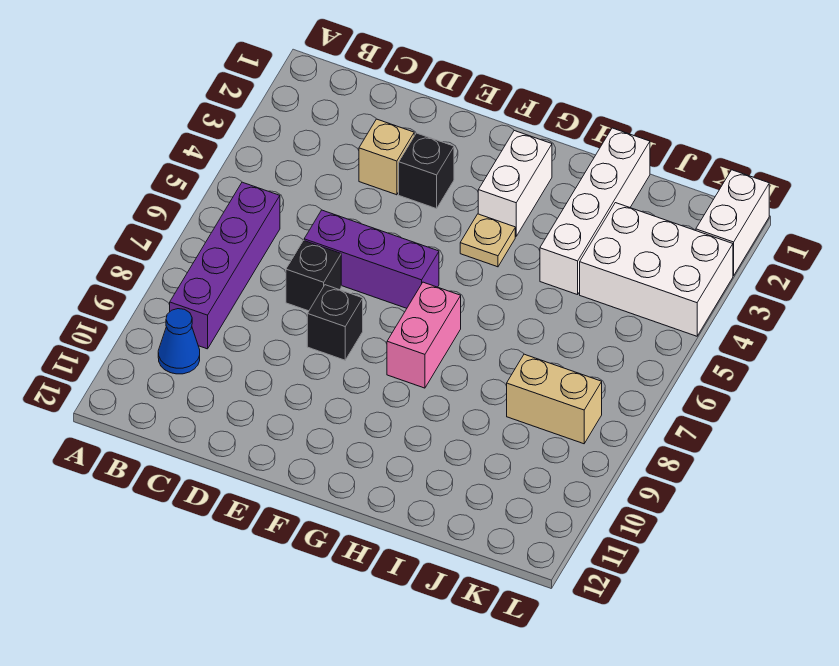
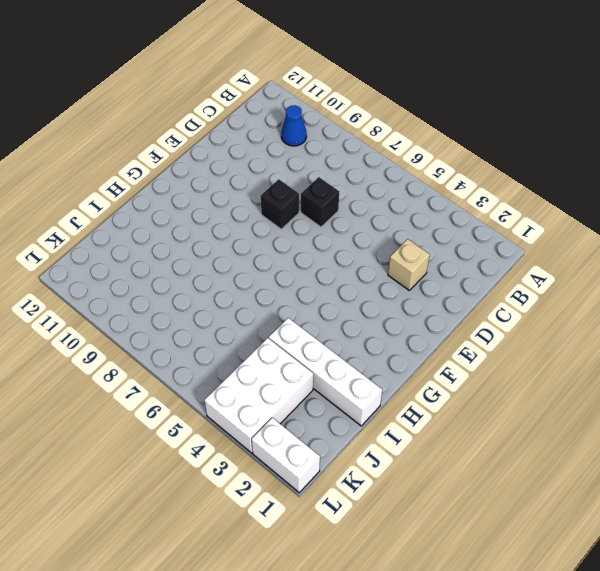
none -> purple brick B6:B9 level 1
none -> purple brick D6:F6 level 1
none -> black brick E3 level 1

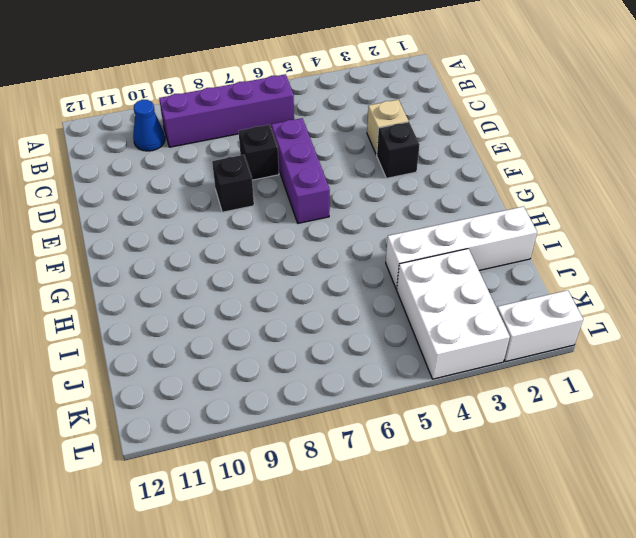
none -> white brick G2:G3 level 1
none -> tan plate G4 level 1
none -> pink brick G7:G8 level 1

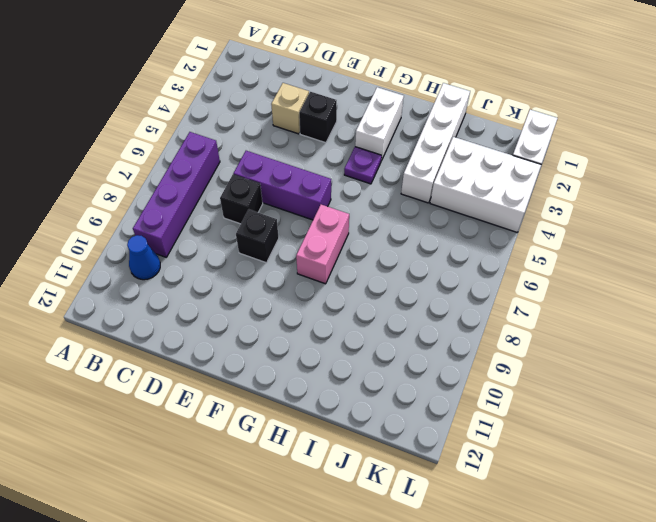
purple plate G4 level 1 -> tan plate G4 level 1
none -> tan brick J8:K8 level 1

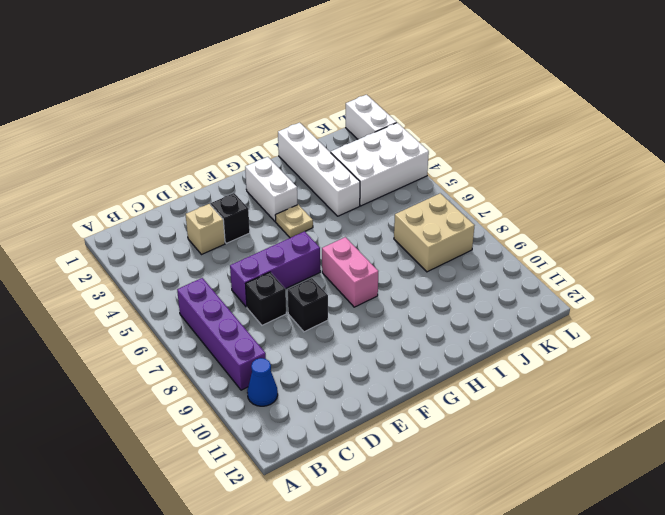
tan brick J7:K8 level 1 -> tan brick J8:K8 level 1

